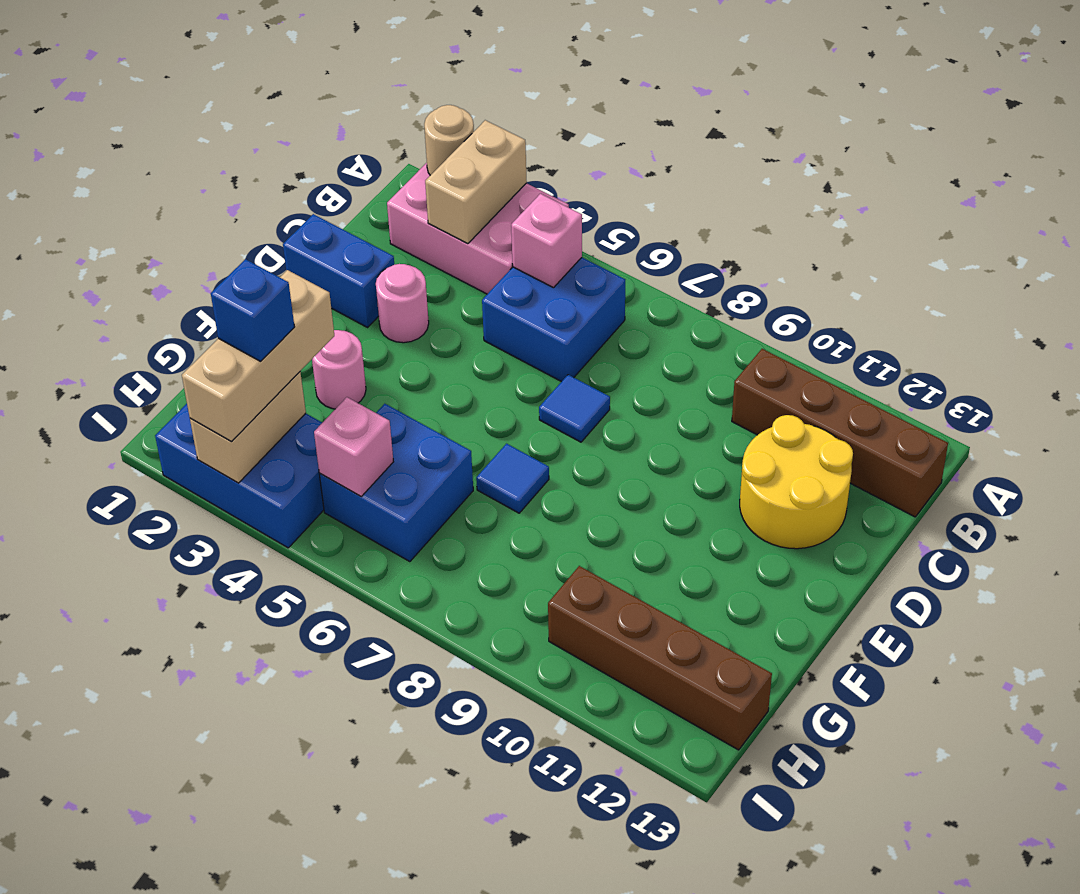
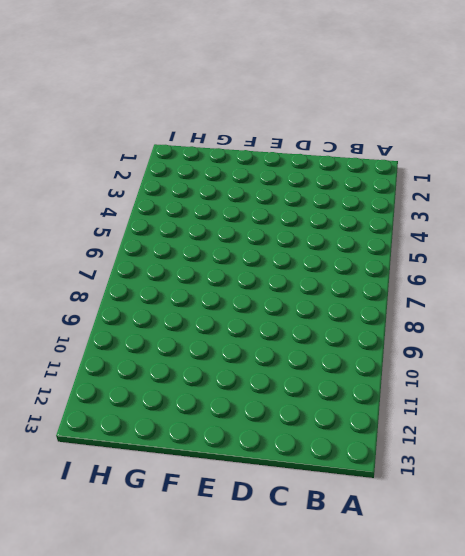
none -> pink brick A2:B4 level 1
none -> blue brick B5:C6 level 1
none -> brown brick B10:B13 level 1

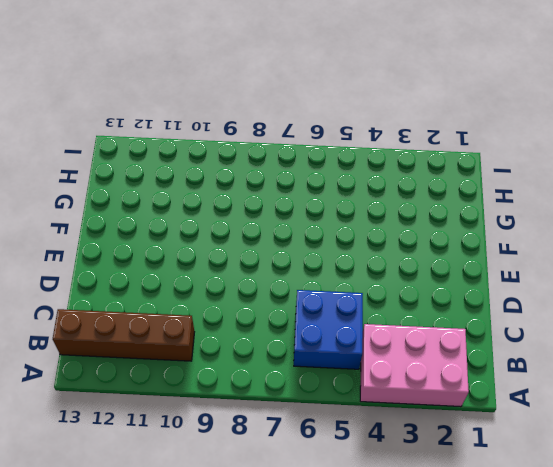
none -> yellow round brick C11:D12 level 1
none -> blue brick D1:D2 level 1
none -> pink round brick D3 level 1

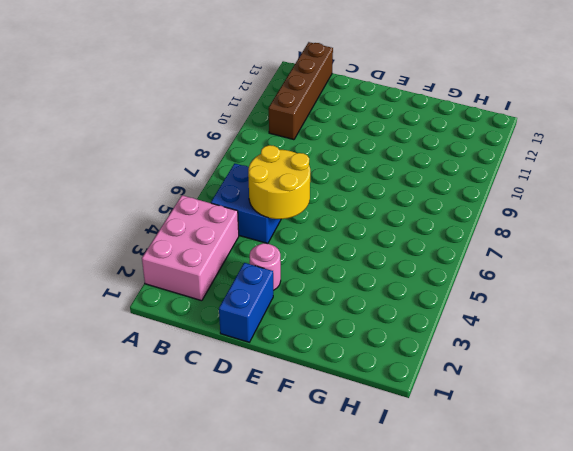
yellow round brick C5:D6 level 2 -> yellow round brick C11:D12 level 1
none -> blue tile D7 level 1
none -> pink round brick F3 level 1
none -> blue tile F7 level 1

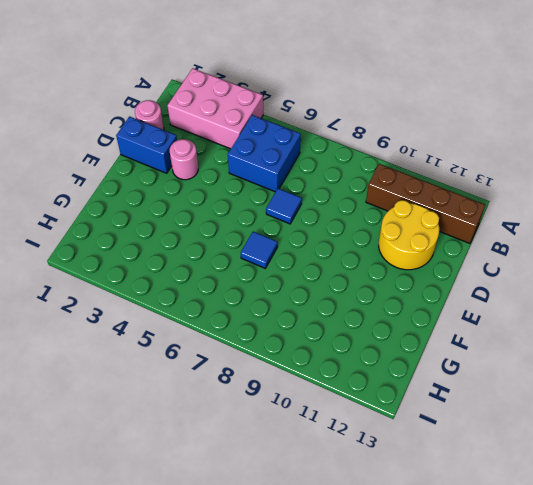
pink round brick C1 level 1 -> pink round brick F3 level 1
none -> blue brick G5:H6 level 1
none -> blue brick H2:I4 level 1
none -> brown brick H10:H13 level 1

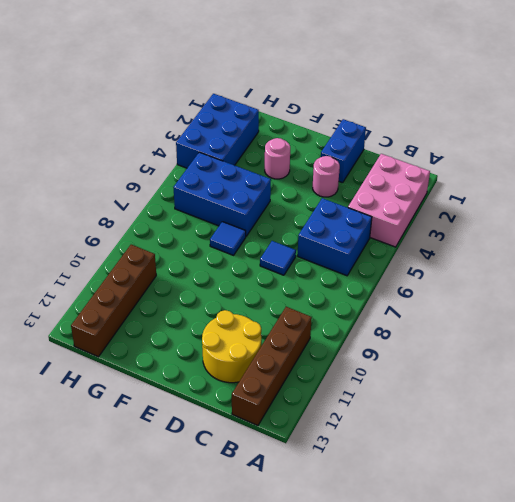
blue brick F5:H6 level 1 -> blue brick G5:H6 level 1
none -> tan round brick A2 level 2
none -> tan brick A3:B3 level 2
none -> pink brick B5 level 2

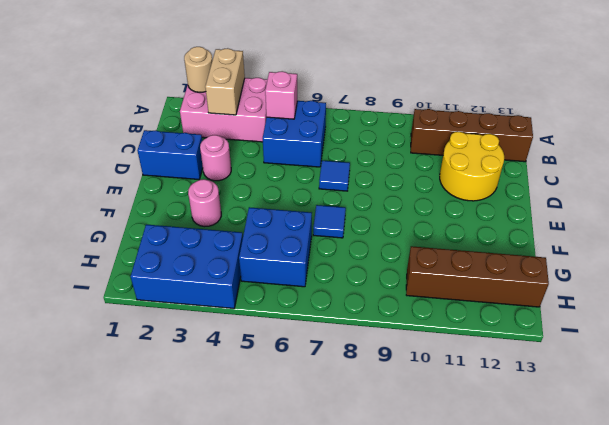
none -> tan brick H3:I3 level 2
none -> pink brick H5 level 2
none -> tan brick G3:I3 level 3

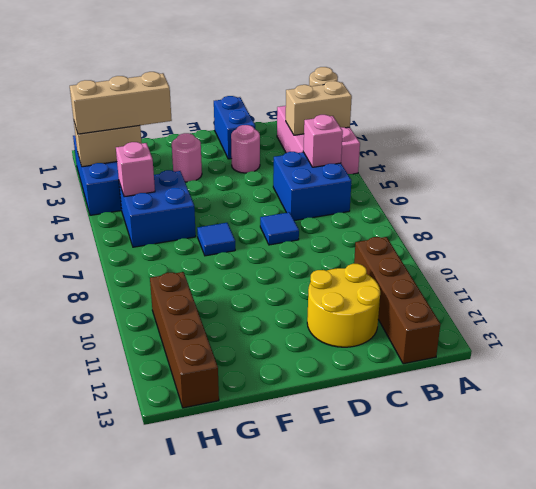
none -> blue brick H3 level 4

